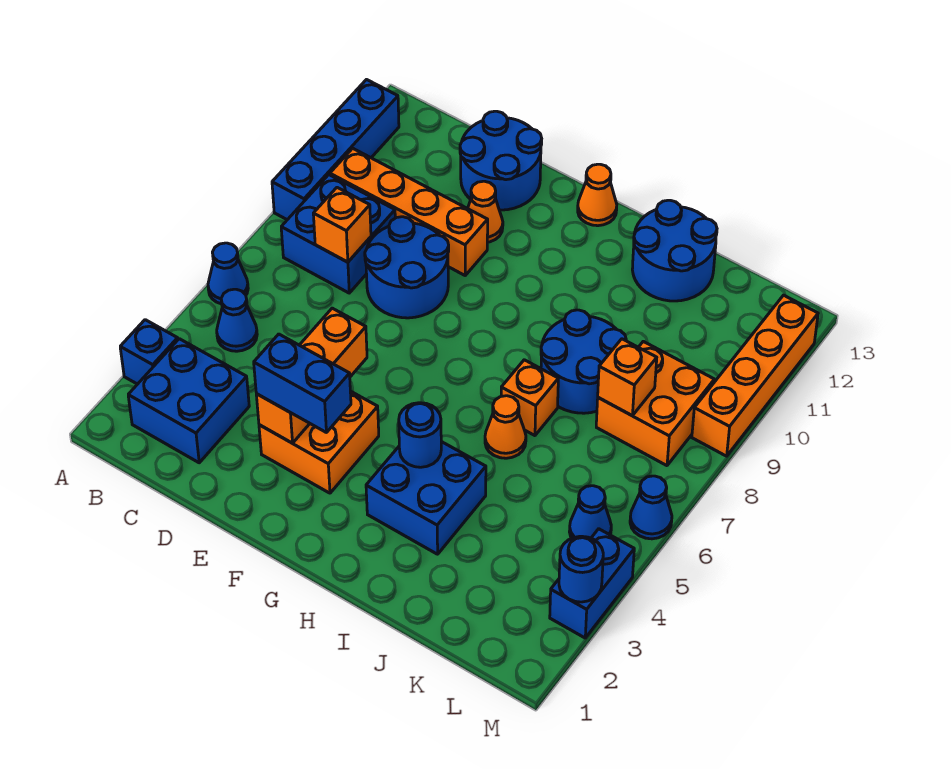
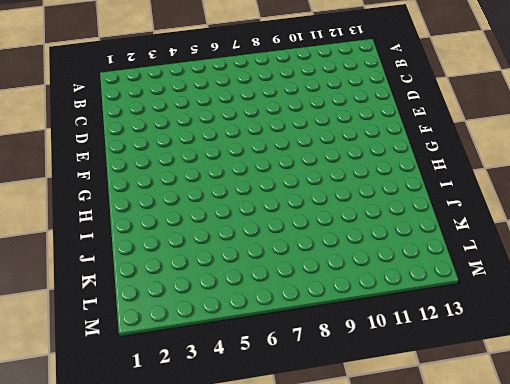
none -> blue brick A3 level 1
none -> blue cone A6 level 1
none -> blue brick A9:A12 level 1

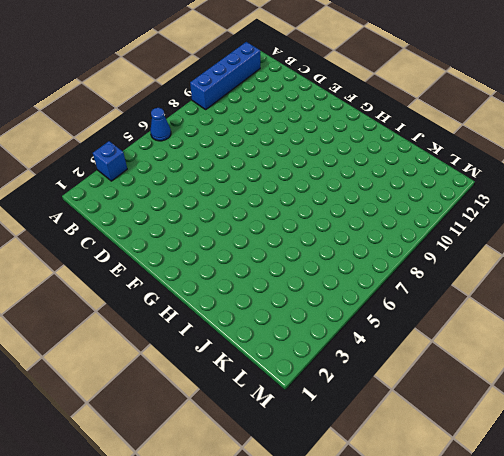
none -> blue brick B2:C3 level 1
none -> blue cone B5 level 1
none -> blue brick B8:C9 level 1

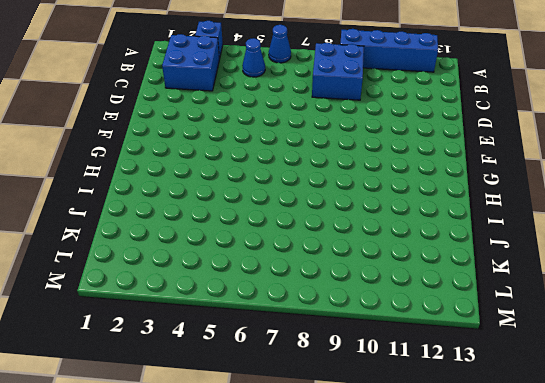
none -> orange brick B10:E10 level 1
none -> blue round brick D8:E9 level 1
none -> blue round brick D12:E13 level 1

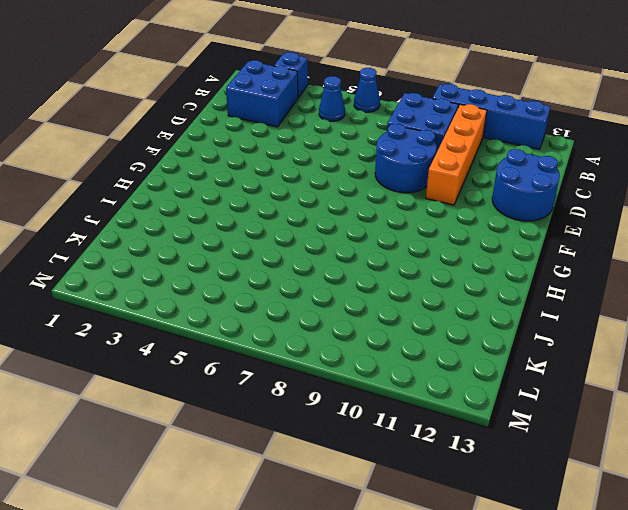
none -> orange brick E3:F4 level 1
none -> orange cone E11 level 1
none -> orange cone G13 level 1

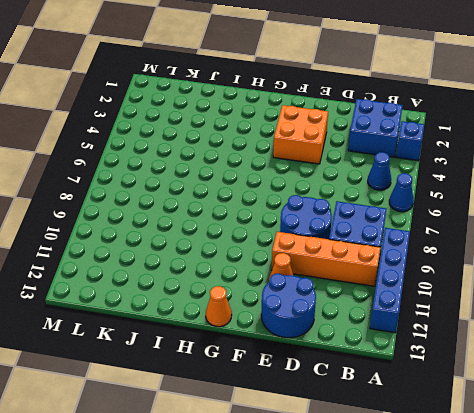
none -> blue brick H3:I4 level 1
none -> orange cone I6 level 1
none -> orange brick I7 level 1

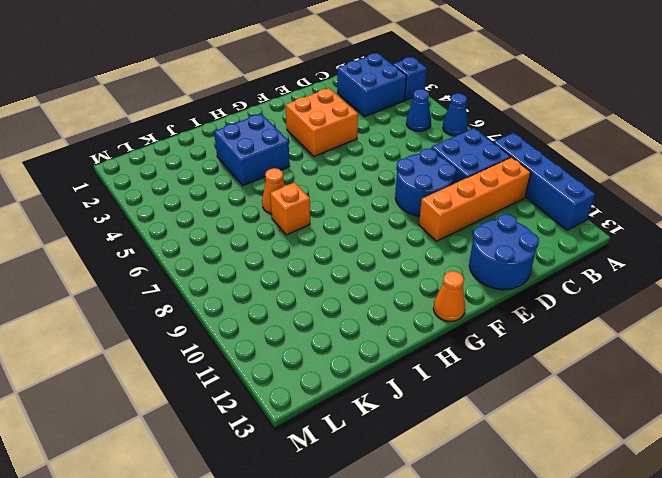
none -> orange cone E11 level 1
none -> blue round brick I8:J9 level 1
none -> blue round brick I12:J13 level 1

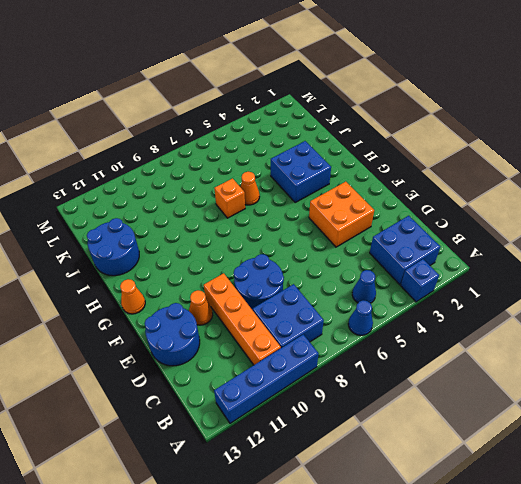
none -> blue round brick I8:J9 level 1
none -> orange brick K8:L9 level 1
none -> blue cone L5 level 1

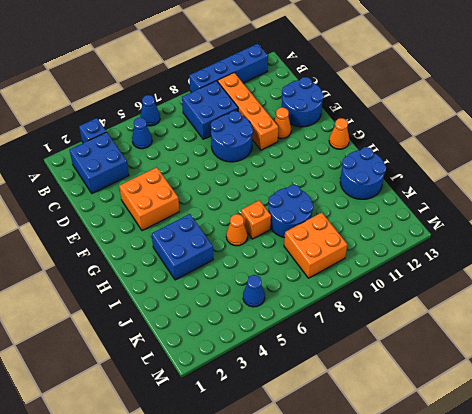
none -> blue brick M3:M4 level 1
none -> blue cone M6 level 1
none -> orange brick M9:M12 level 1

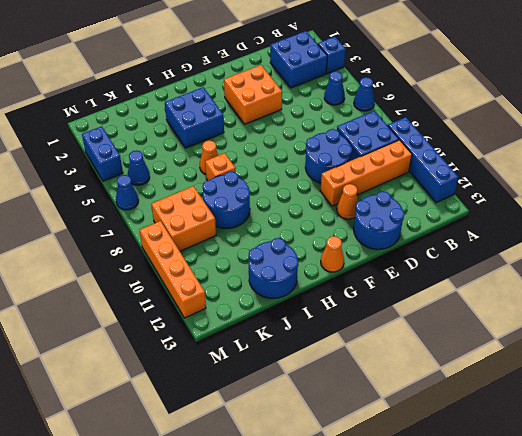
none -> orange brick C8 level 2
none -> orange brick E3:E5 level 2
none -> blue round brick H4 level 2

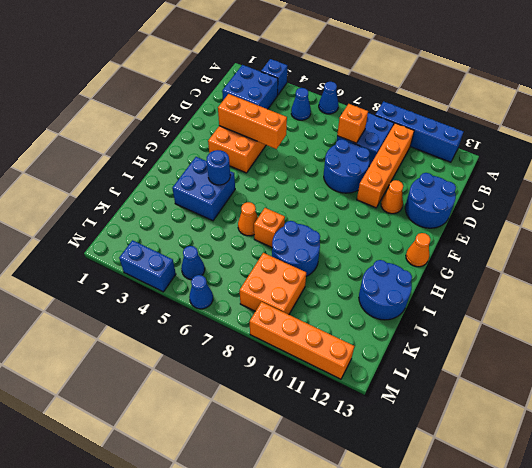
none -> orange brick K8 level 2
none -> blue round brick M3 level 2
none -> blue brick E3:F3 level 3

